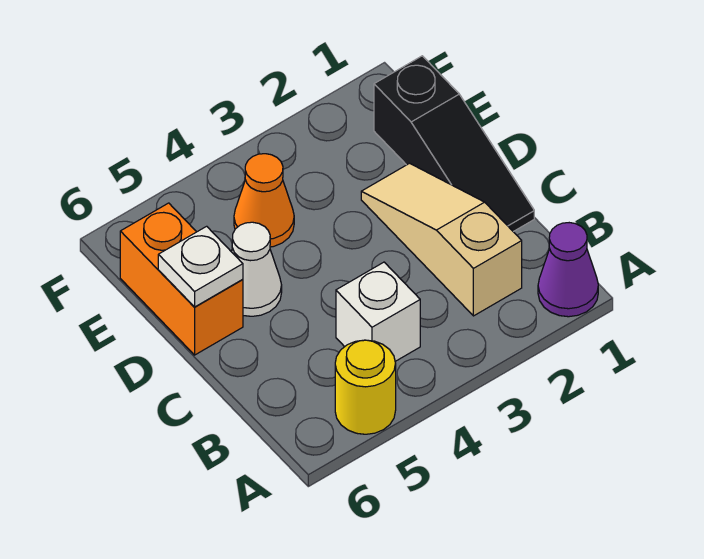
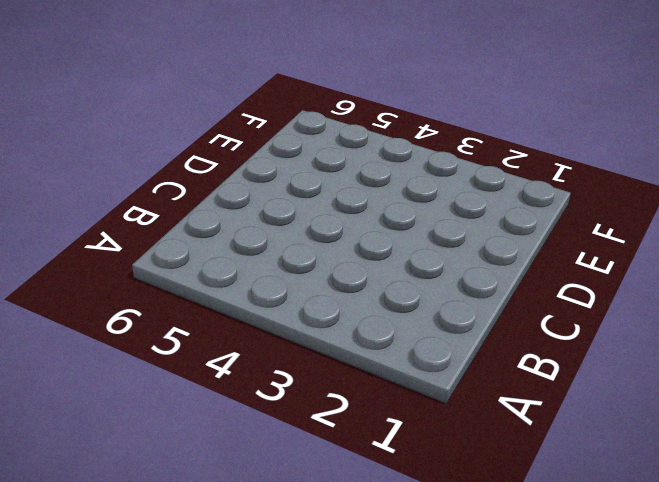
none -> purple cone A1 level 1
none -> yellow round brick A5 level 1

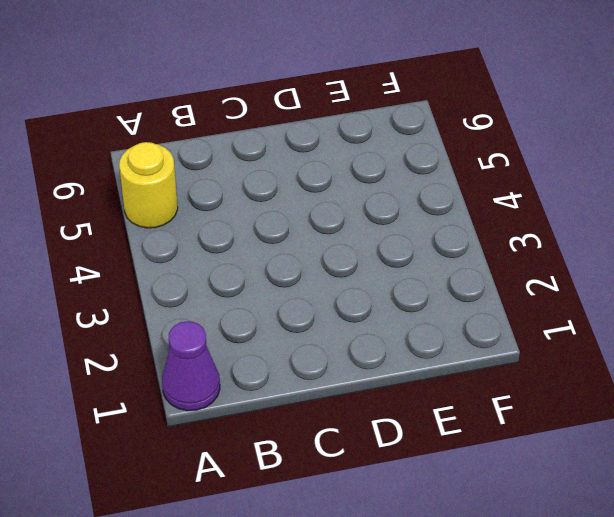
none -> tan slope B2:D2 level 1 top B
none -> white brick B4 level 1

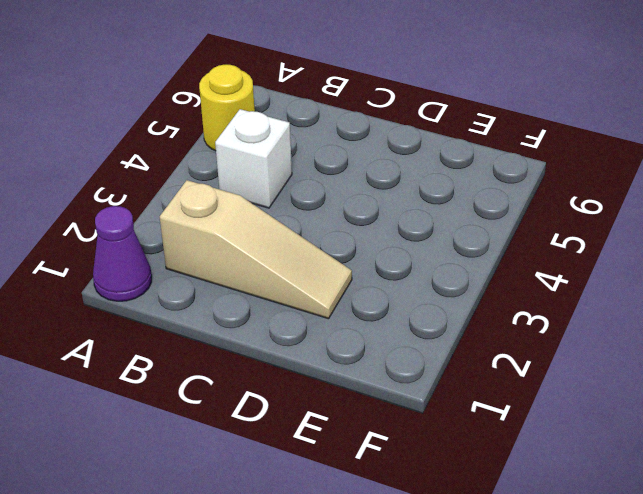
none -> black slope C1:E1 level 1 top E
none -> white cone D5 level 1

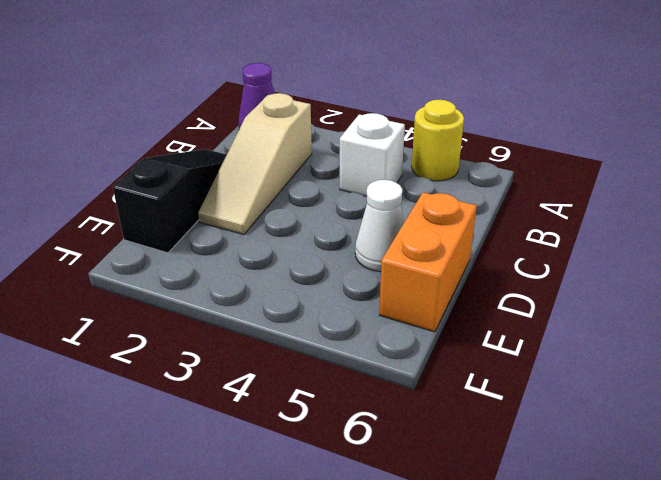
none -> orange cone E4 level 1
none -> white plate D6 level 2

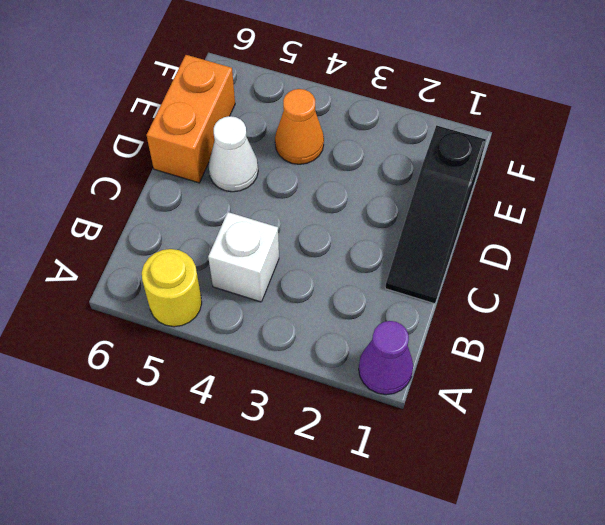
none -> tan slope B2:D2 level 1 top B
none -> white plate D6 level 2

